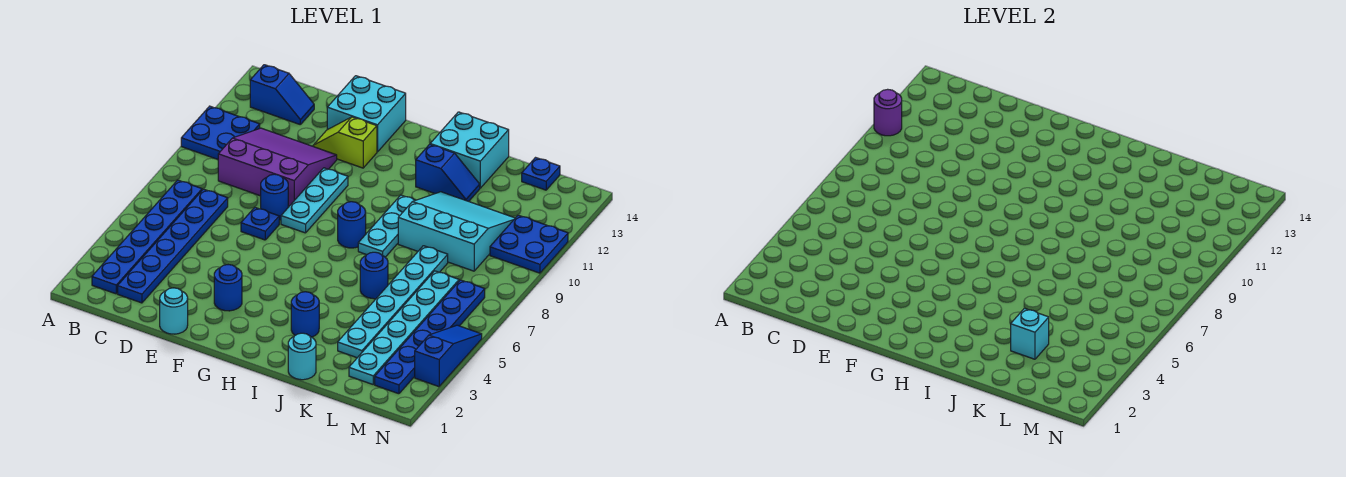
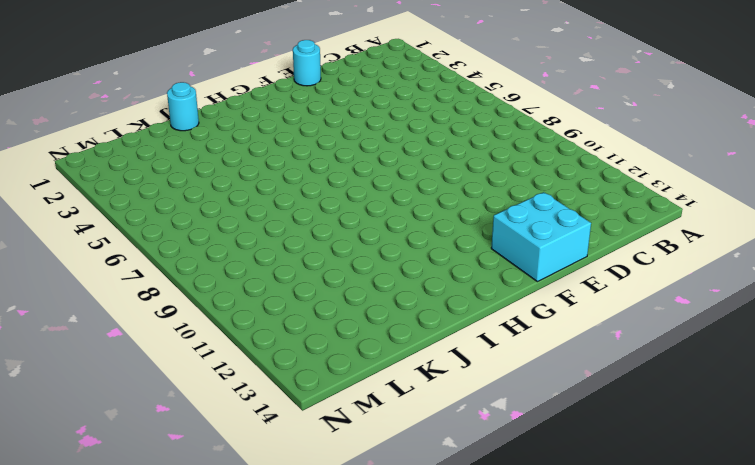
none -> blue plate A10:B11 level 1
none -> blue plate B2:B7 level 1
none -> blue slope B13:C13 level 1 top B

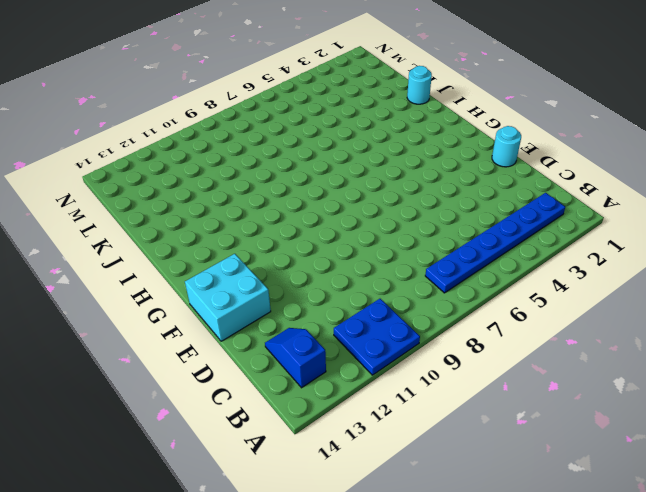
none -> blue plate C2:C7 level 1
none -> purple slope C9:E11 level 1 top 9
none -> blue plate E7 level 1

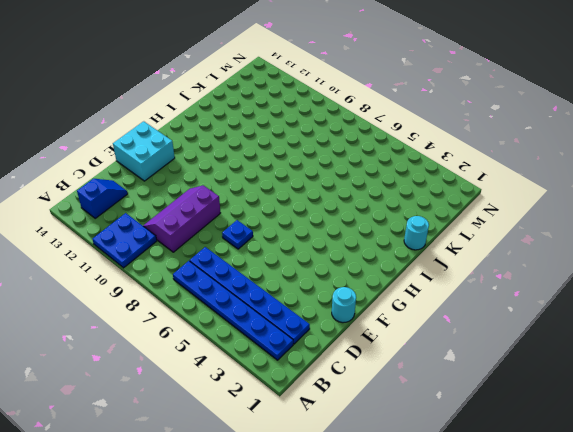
purple slope C9:E10 level 1 top 9 -> purple slope C9:E11 level 1 top 9
none -> blue round brick E8 level 1
none -> lime slope E12:F12 level 1 top F
none -> blue round brick F3 level 1

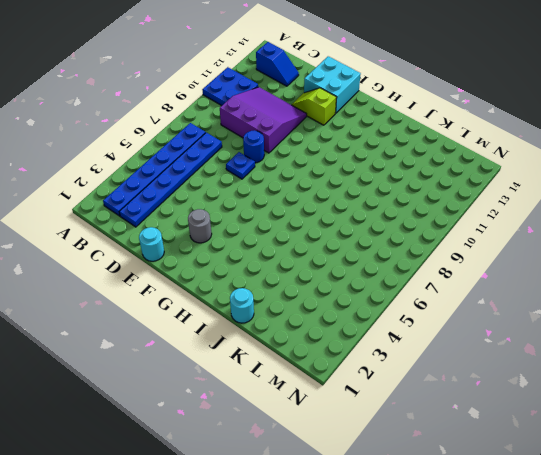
grey round brick F3 level 1 -> blue round brick F3 level 1
none -> cyan plate F8:F10 level 1
none -> blue round brick H8 level 1
none -> blue round brick I3 level 1

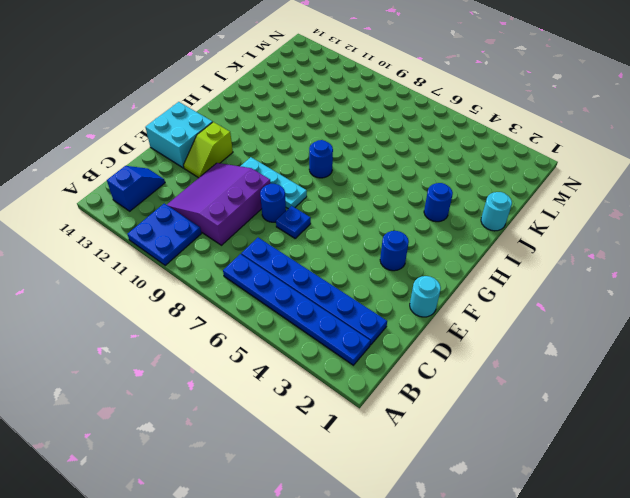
none -> cyan plate I8:I10 level 1
none -> blue slope I12:J12 level 1 top I
none -> cyan brick I13:J14 level 1

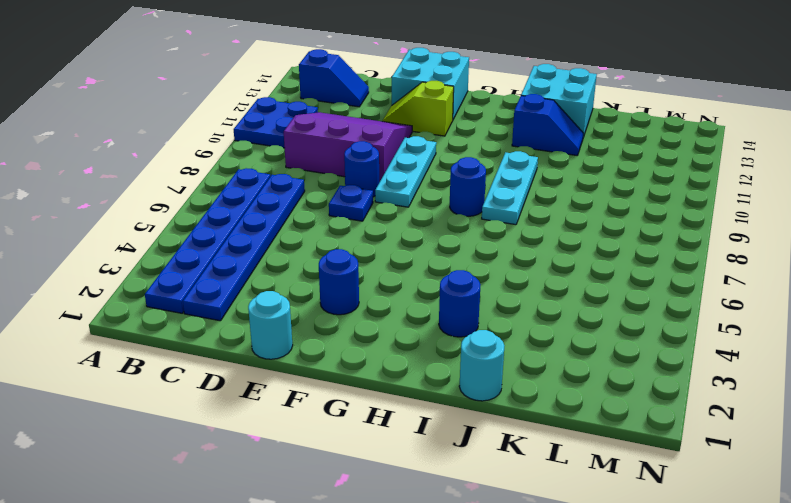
none -> blue round brick J6 level 1
none -> cyan slope J9:L11 level 1 top 9
none -> cyan plate K3:K8 level 1

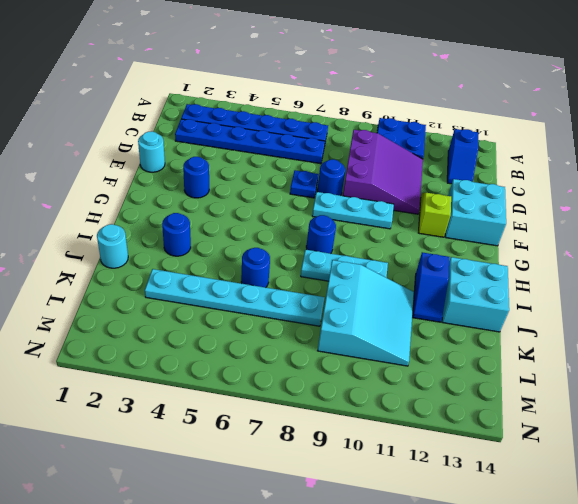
none -> cyan plate L2:L7 level 1
none -> blue plate L14 level 1
none -> blue plate M2:M7 level 1

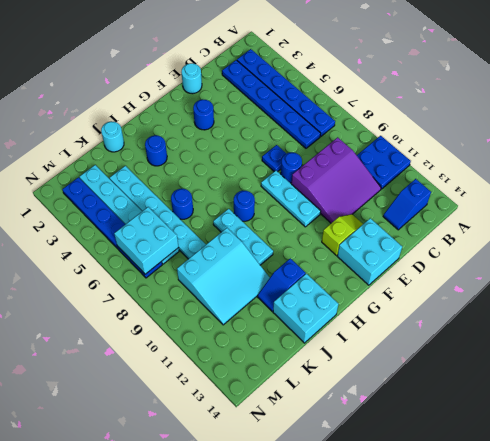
cyan brick L6:M7 level 2 -> none
none -> blue plate L14 level 1
none -> blue plate M10:N11 level 1
none -> blue slope N3:N5 level 1 top 3

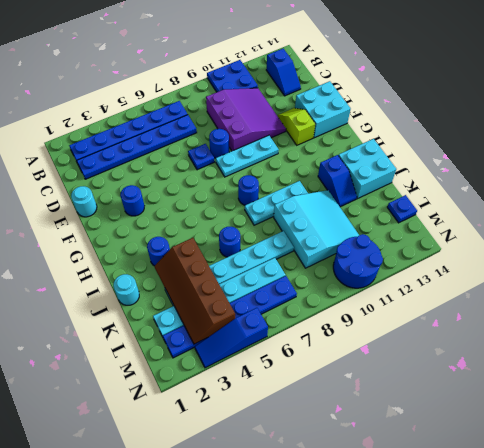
brown slope J3:M4 level 2 top 4 -> cyan brick K3 level 2
blue round brick M10:N11 level 1 -> blue plate M10:N11 level 1
blue slope N3:N5 level 1 top 5 -> blue slope N3:N5 level 1 top 3
none -> purple round brick A11 level 2

